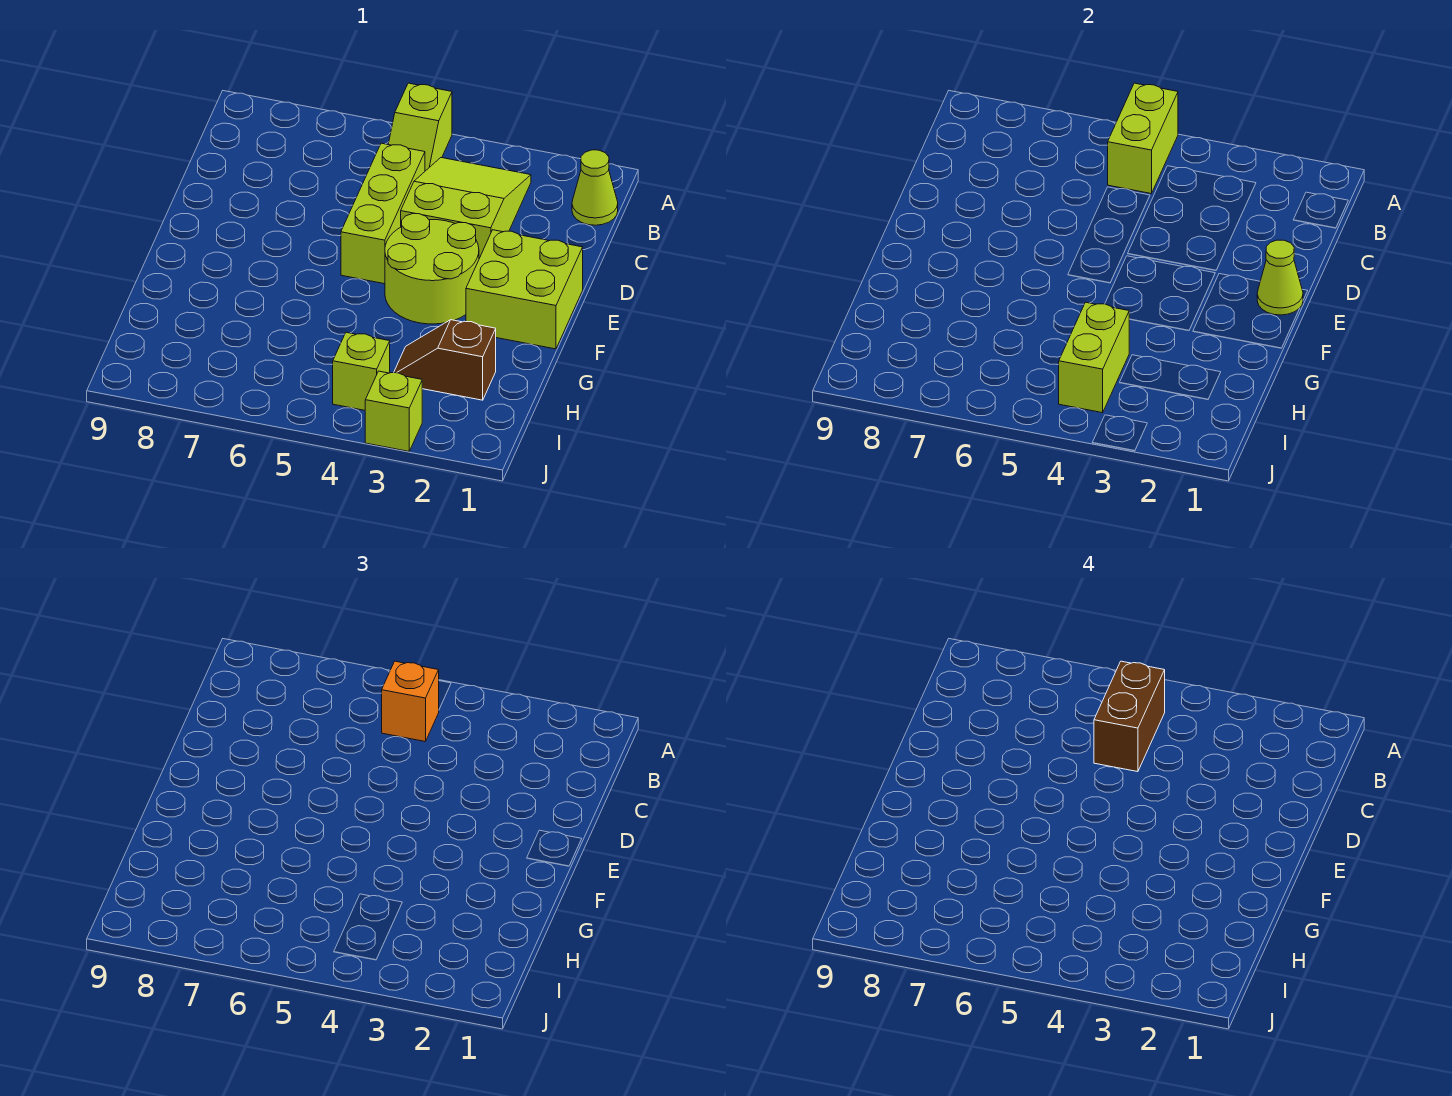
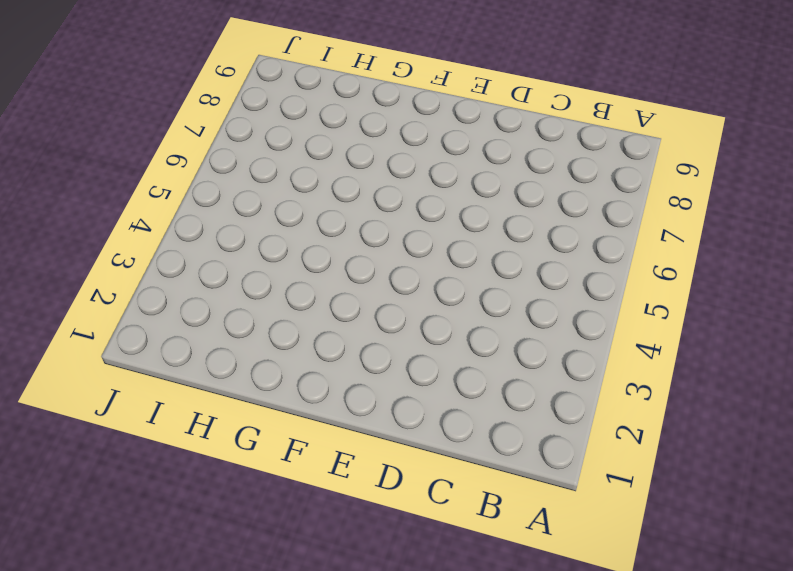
none -> lime slope A5:B5 level 1 top A
none -> lime cone B1 level 1
none -> lime slope B3:D4 level 1 top D

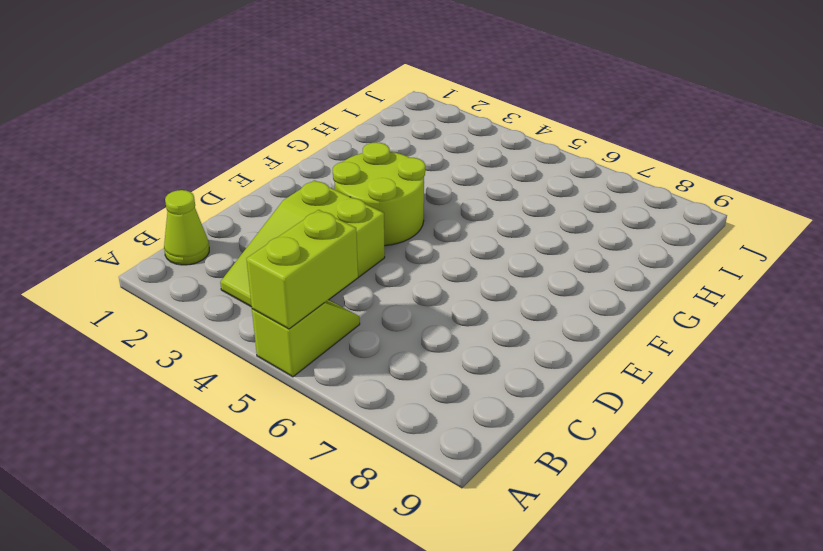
none -> lime brick C5:E5 level 1
none -> lime brick E1:F2 level 1
none -> brown slope H2:H3 level 1 top 2

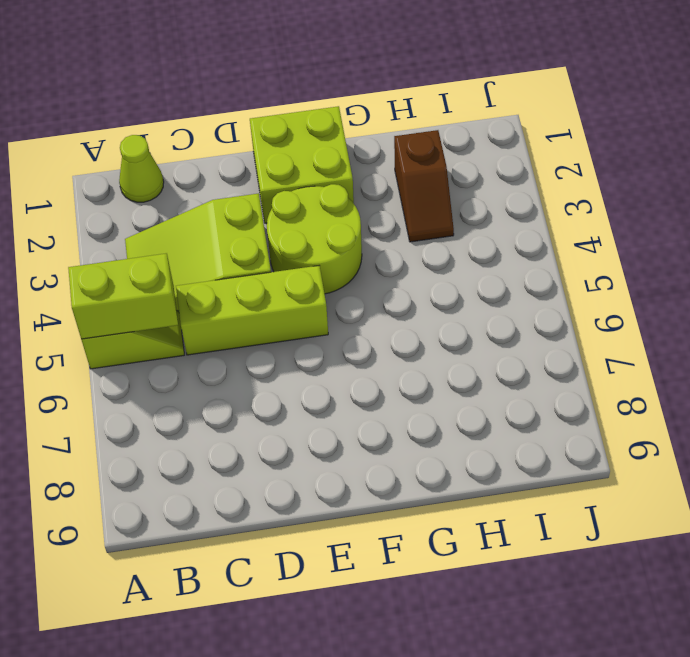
none -> lime brick I4 level 1
none -> lime brick J3 level 1
none -> lime cone E1 level 2

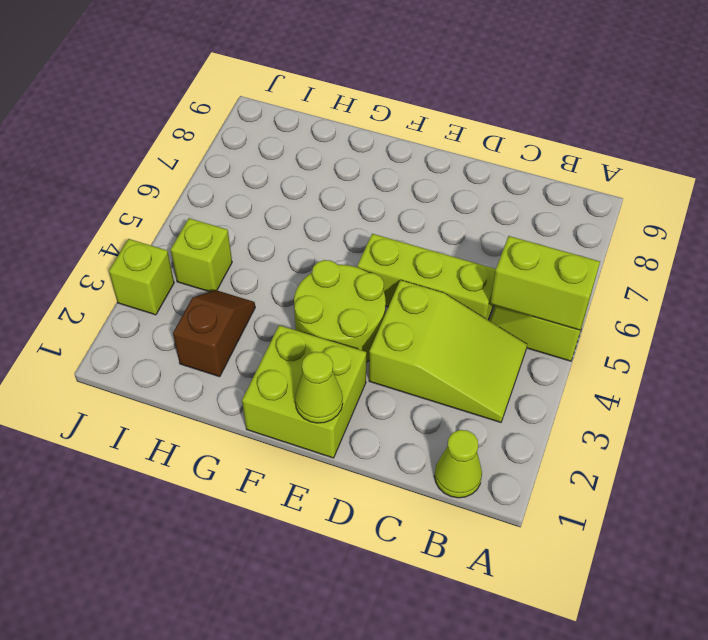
none -> lime brick H4:I4 level 2
none -> orange brick B5 level 3
none -> brown brick B5:C5 level 4

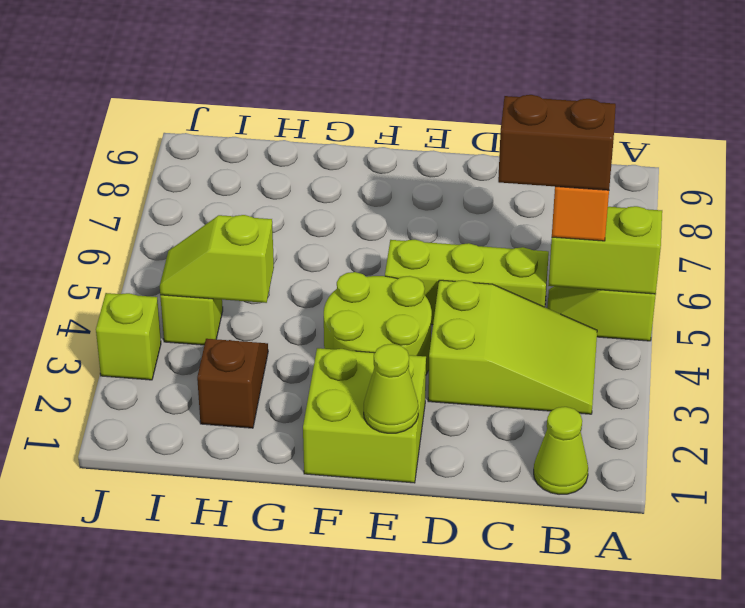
lime slope H4:I4 level 2 top H -> lime brick H4:I4 level 2

